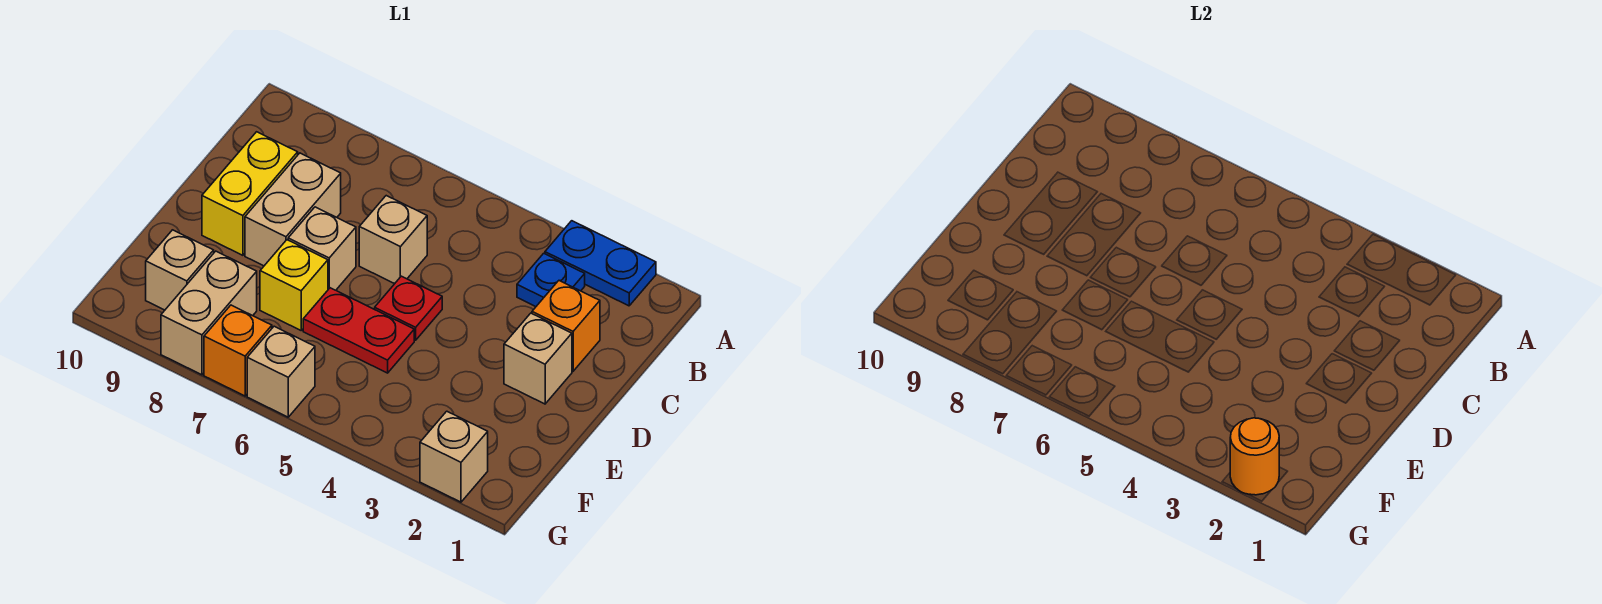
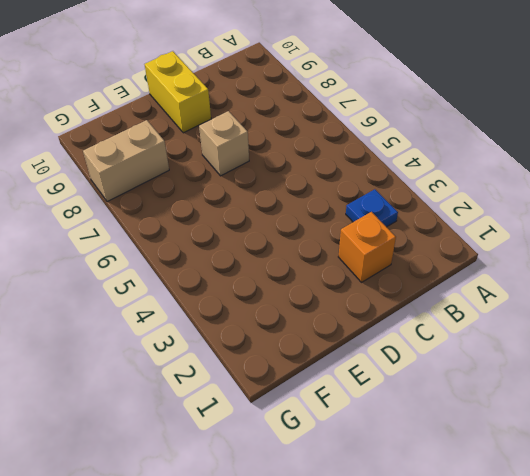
yellow brick D9:D10 level 1 -> yellow brick C9:D9 level 1
none -> blue plate A2:A3 level 1
none -> tan brick C6 level 1
none -> tan brick C8:D8 level 1

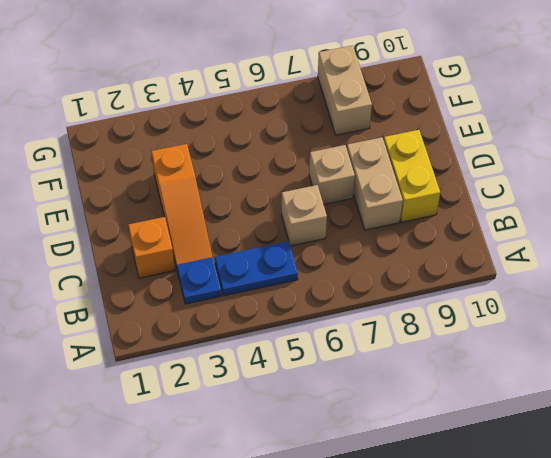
blue plate B4:B5 level 1 -> blue plate A2:A3 level 1
orange slope C3:E3 level 1 top E -> none
none -> tan brick D2 level 1
none -> red plate D5 level 1
none -> red plate E5:E6 level 1

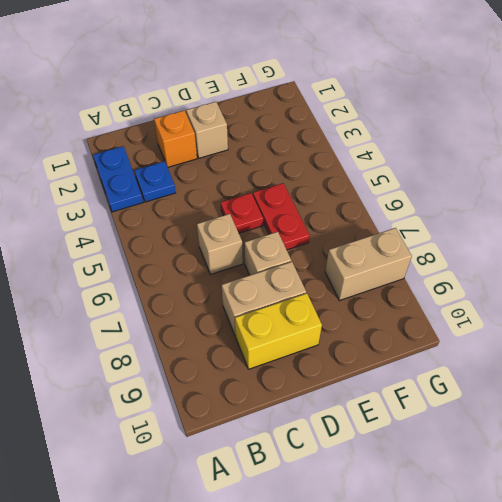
none -> yellow brick E7 level 1
none -> tan brick F9 level 1
none -> tan brick G2 level 1

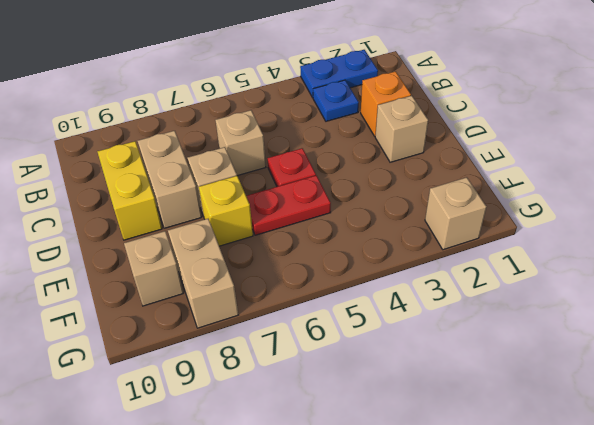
none -> tan brick G6 level 1
none -> orange brick G7 level 1
none -> orange round brick G2 level 2

